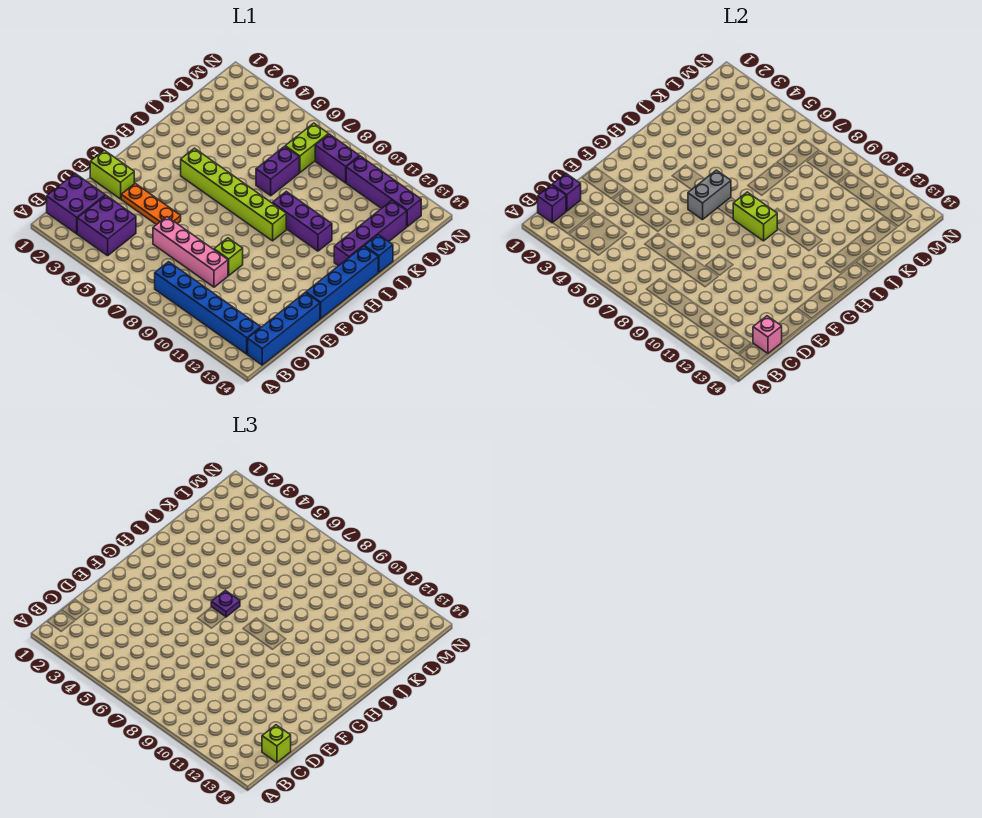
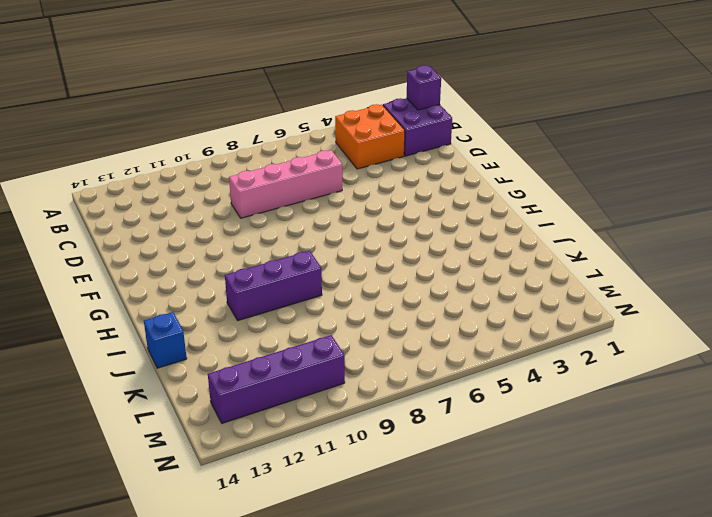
orange brick B3:C4 level 1 -> purple brick B3:C4 level 1
none -> blue brick B8:B13 level 1
none -> blue brick B14:E14 level 1
none -> lime brick E1:E2 level 1

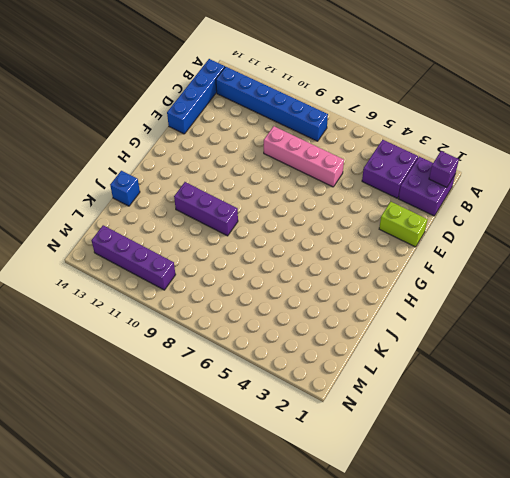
none -> orange plate E3:E5 level 1
none -> lime brick E9 level 1
none -> blue brick F14:I14 level 1

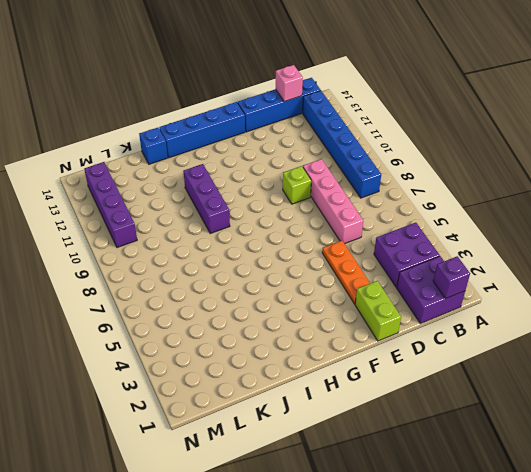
none -> lime brick H4:H9 level 1
none -> purple brick I13:L13 level 1
none -> purple brick J7:K7 level 1

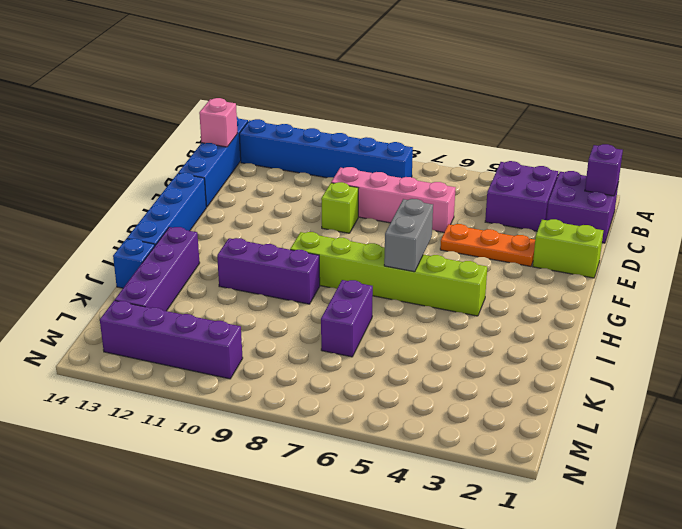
none -> lime brick L7:M7 level 1
none -> purple brick M8:M9 level 1
none -> purple brick C1 level 2

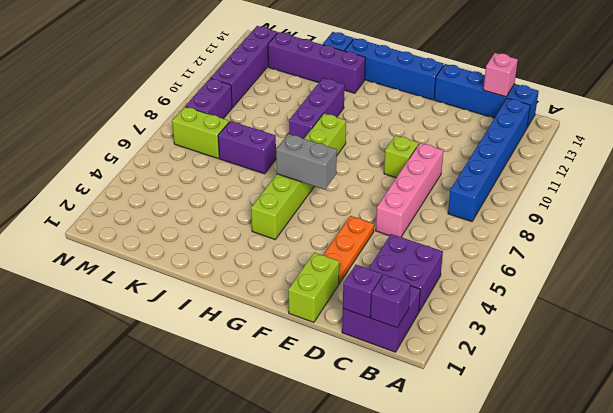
none -> lime brick H8:H9 level 2
none -> lime brick C14 level 3
none -> purple plate H6 level 3

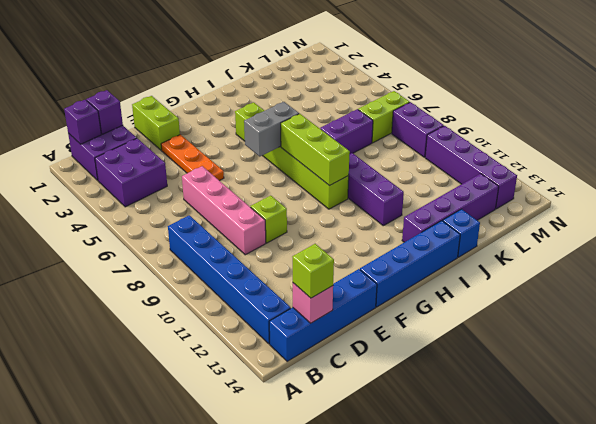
lime brick H7:H9 level 2 -> lime brick H8:H9 level 2
none -> purple plate H6 level 3

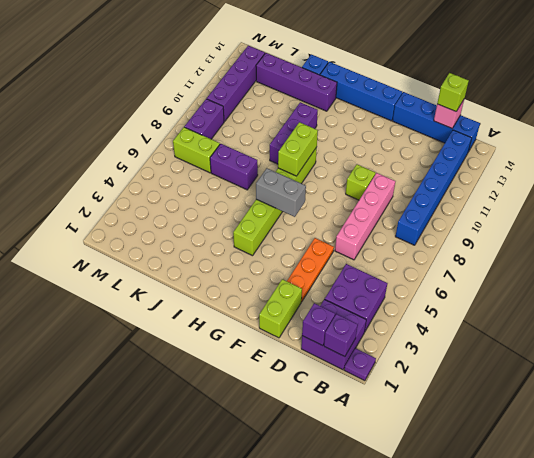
purple plate A1 level 1 -> purple plate H6 level 3

